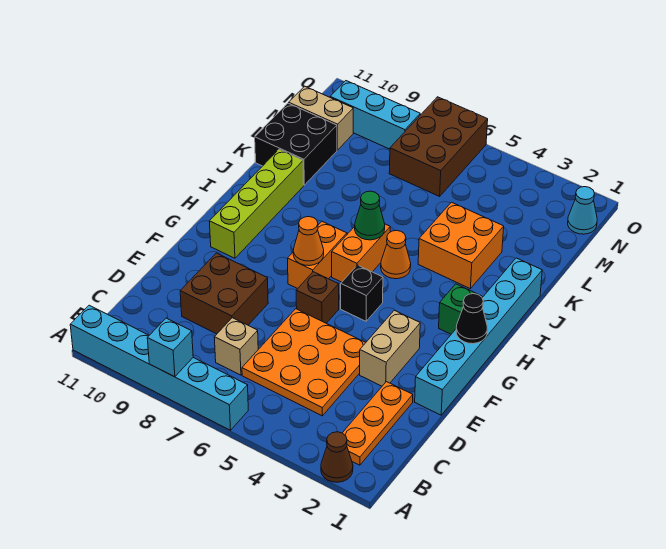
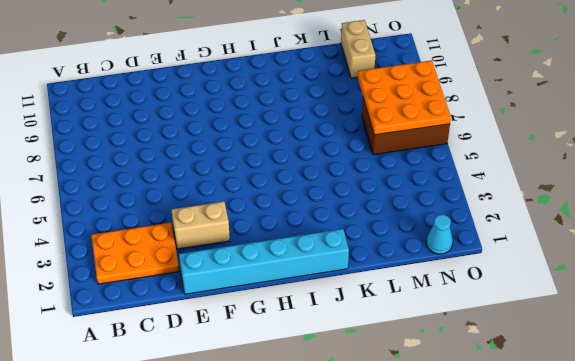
orange plate B2:D3 level 1 -> orange plate B2:D2 level 1
orange plate M6:O8 level 2 -> orange plate C4:E6 level 1
none -> brown cone A2 level 1
none -> cyan brick A6:A11 level 1
none -> tan brick C7 level 1

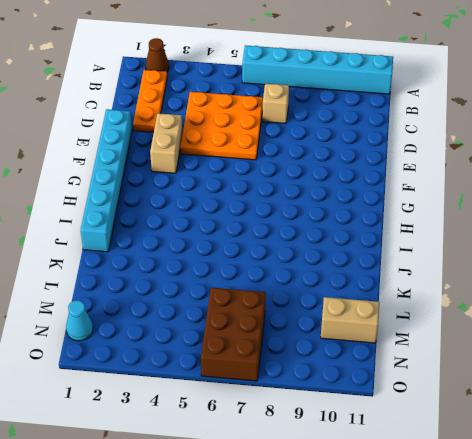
none -> brown brick D8:E9 level 1
none -> brown brick F6 level 1
none -> black brick G5 level 1

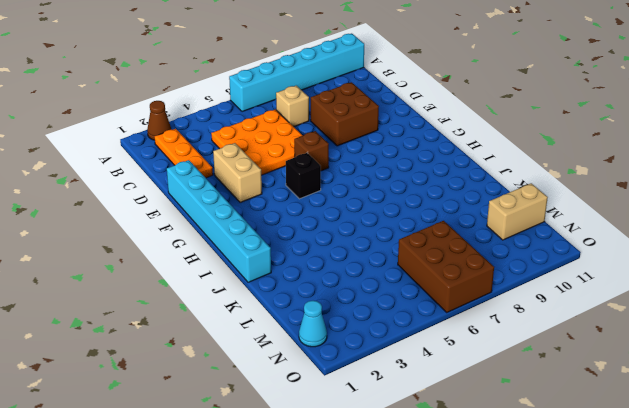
none -> orange brick G7:H7 level 1
none -> lime brick G10:J10 level 1
none -> green brick H2 level 1

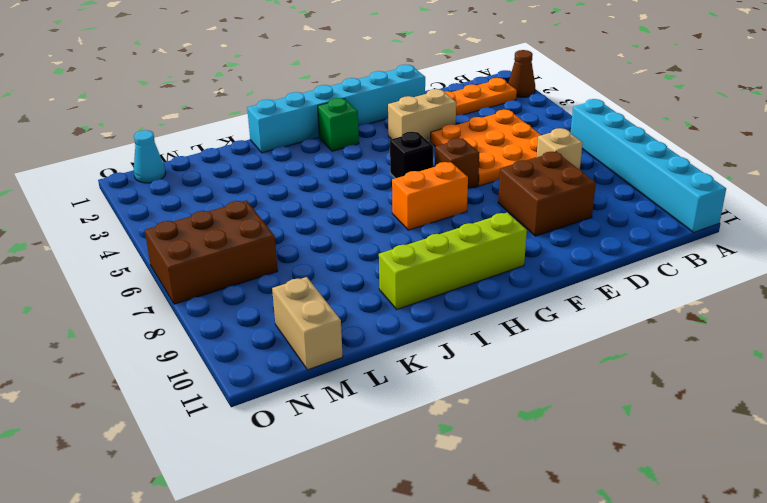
none -> orange brick H6:I6 level 1
none -> orange cone I5 level 1
none -> orange brick J3:K4 level 1

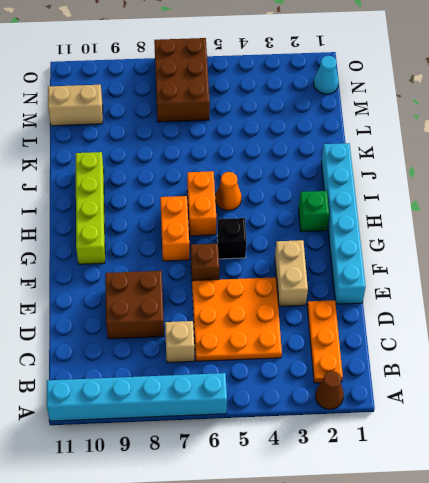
none -> orange brick J3:K4 level 1
none -> black brick K10:L11 level 1
none -> cyan brick N8:N10 level 1

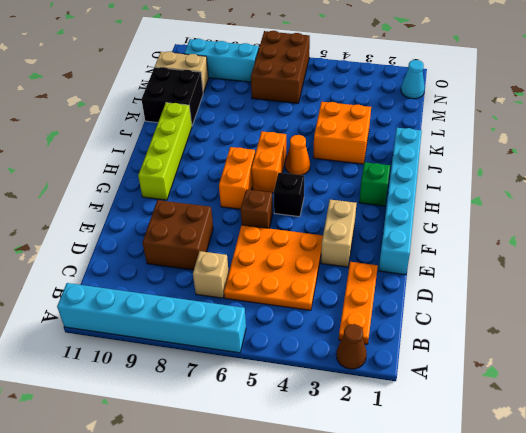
none -> cyan brick A8 level 2
none -> black cone G1 level 2
none -> orange cone G7 level 2

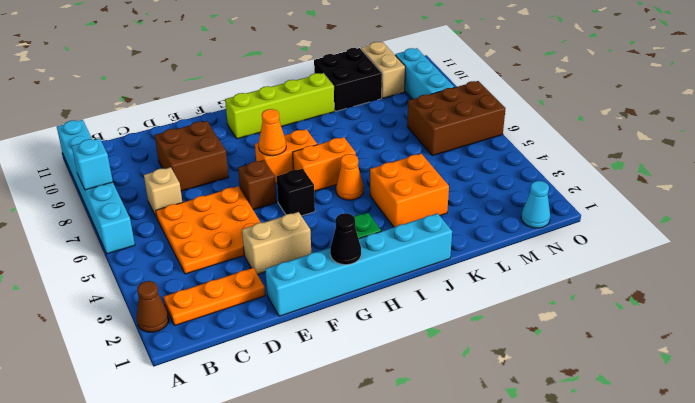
none -> green cone I6 level 2

